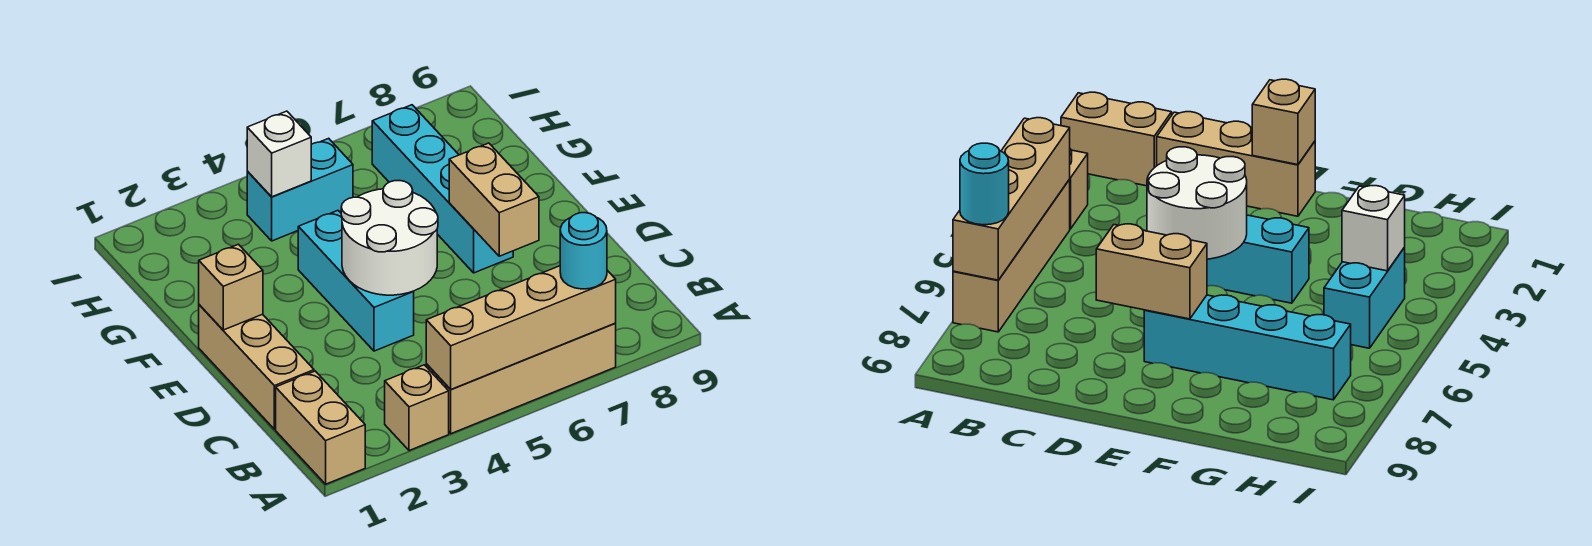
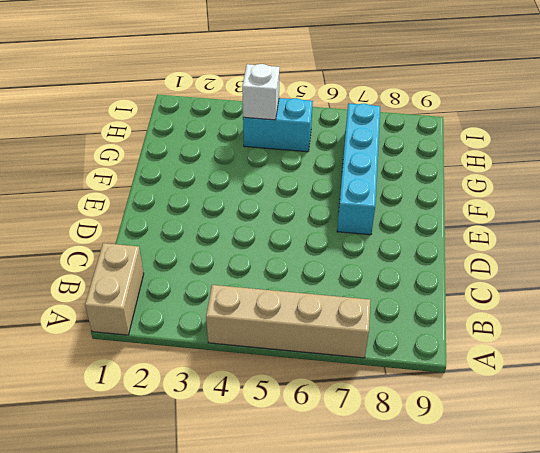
none -> tan brick A3 level 1
none -> tan brick C1:E1 level 1
none -> cyan brick D4:F4 level 1

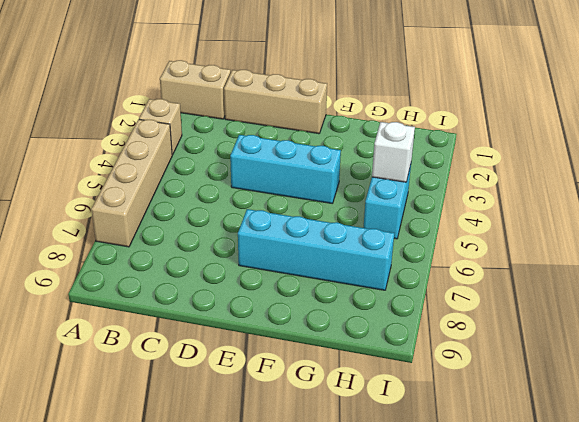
none -> tan brick A4:A7 level 2
none -> white round brick D4:E5 level 2
none -> tan brick D7:E7 level 2

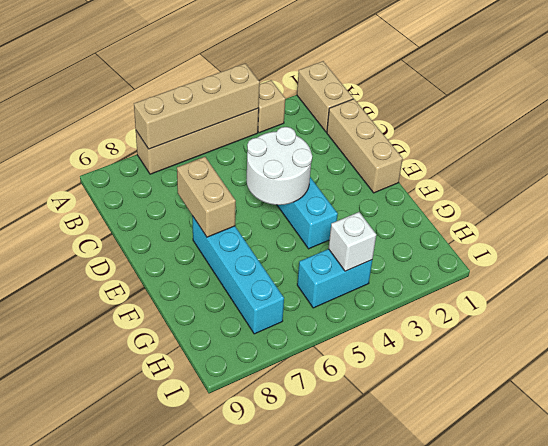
none -> tan brick E1 level 2
none -> cyan round brick A7 level 3

